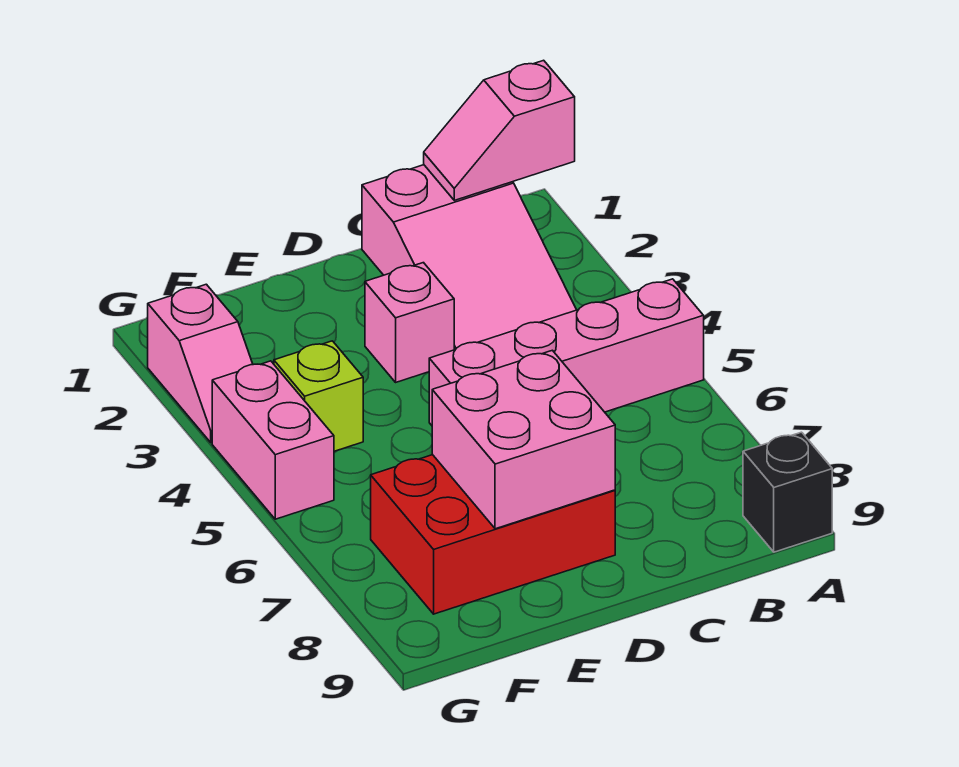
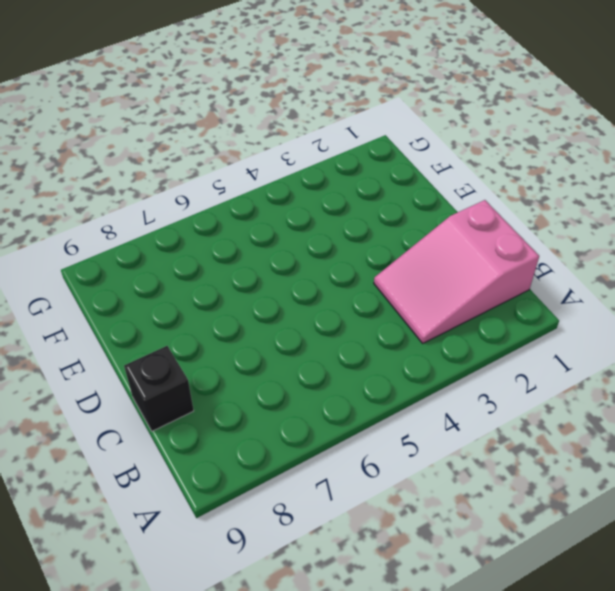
black brick C9 level 1 -> black brick A9 level 1
none -> pink brick A5:D5 level 1
none -> pink brick D3 level 1

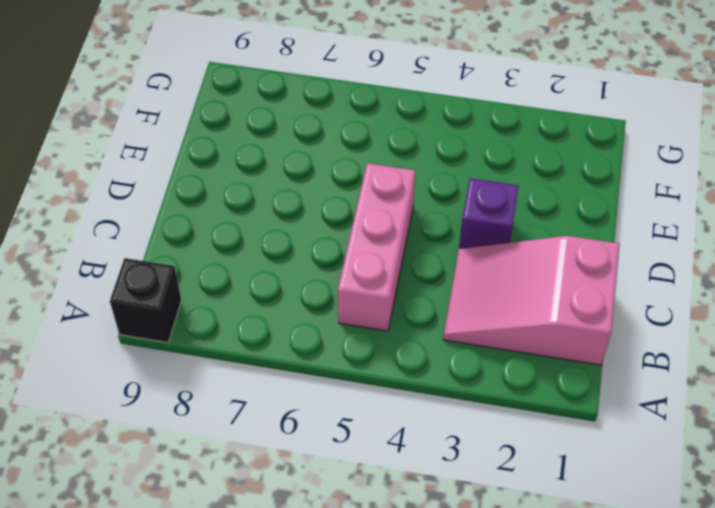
pink brick B5:D5 level 1 -> pink brick A5:D5 level 1
purple brick D3 level 1 -> pink brick D3 level 1
none -> red brick D7:F8 level 1
none -> lime brick F4 level 1

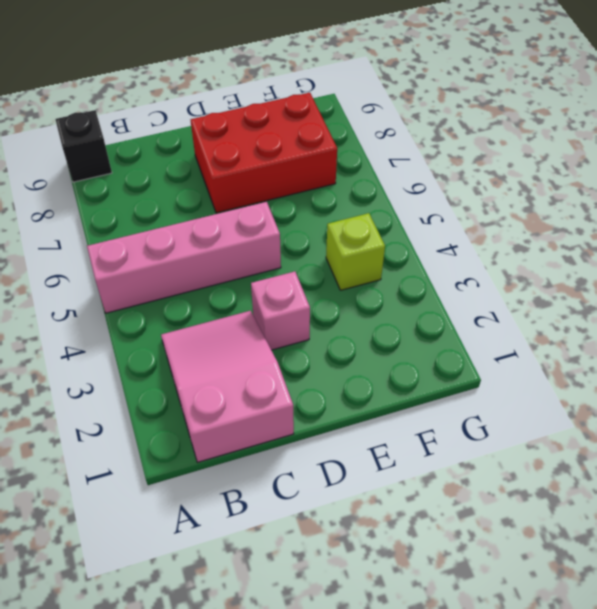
none -> pink slope G2:G3 level 1 top 2
none -> pink brick G4:G5 level 1

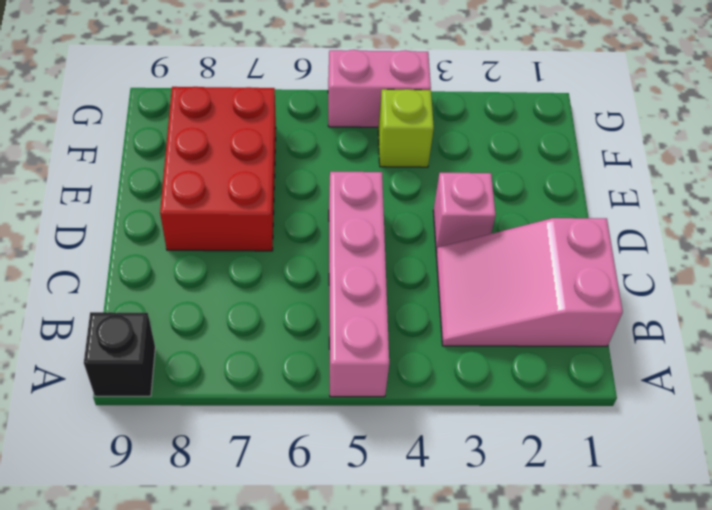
none -> pink slope G2:G3 level 1 top 2
none -> pink slope A1:B1 level 2 top A

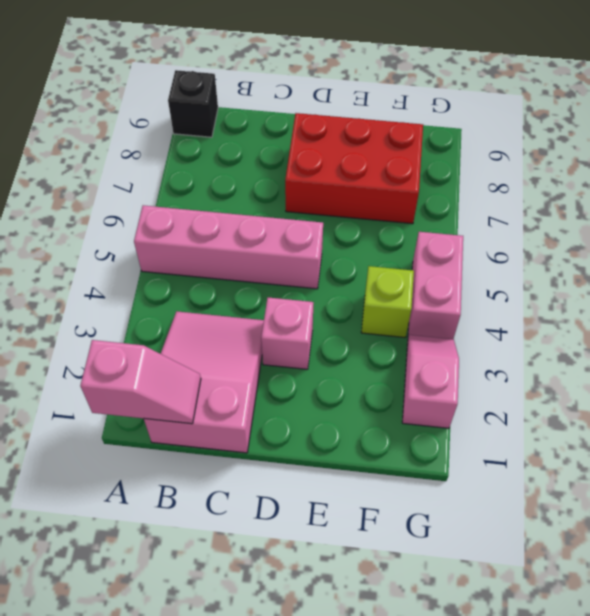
none -> pink brick D7:E8 level 2

